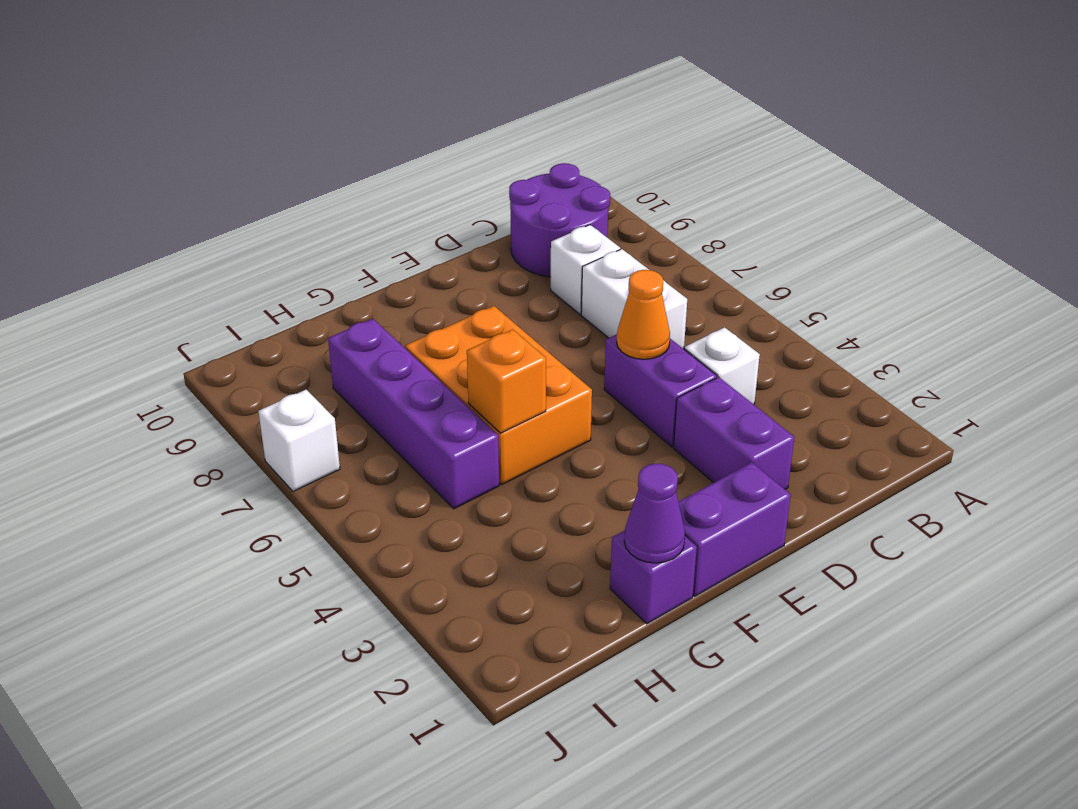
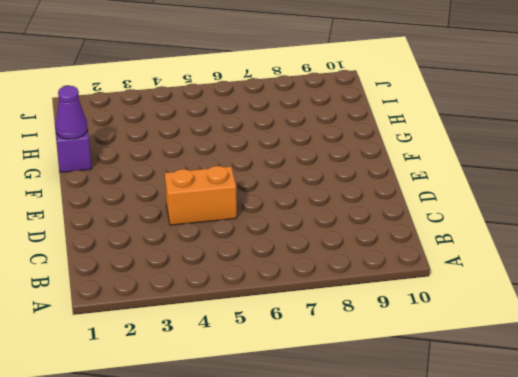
orange brick D4:D5 level 1 -> purple brick D4:D5 level 1
none -> purple round brick B9:C10 level 1
none -> white brick C4 level 1
none -> white brick C6:C7 level 1

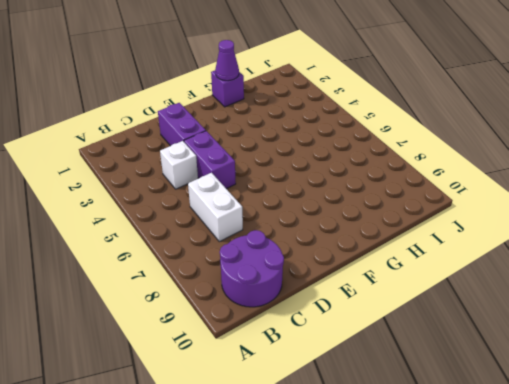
none -> white brick C8 level 1
none -> purple brick E1:F1 level 1
none -> orange brick F5:G7 level 1

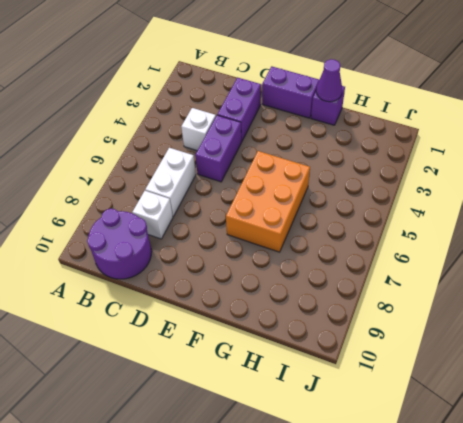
none -> purple brick H5:H8 level 1
none -> white brick J7 level 1
none -> orange cone D5 level 2

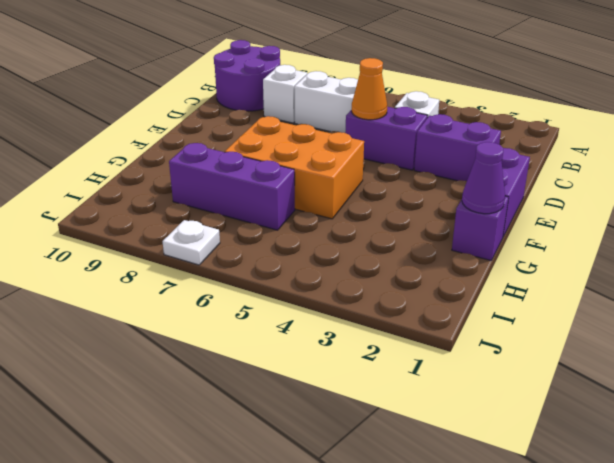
purple brick H6:H8 level 1 -> purple brick H5:H8 level 1
white plate J7 level 1 -> white brick J7 level 1
none -> orange brick G5 level 2

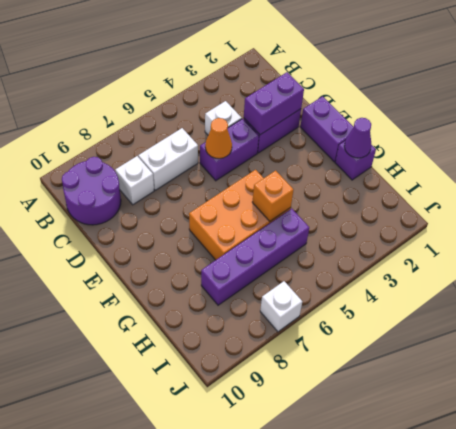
purple brick D2:D3 level 2 -> none

